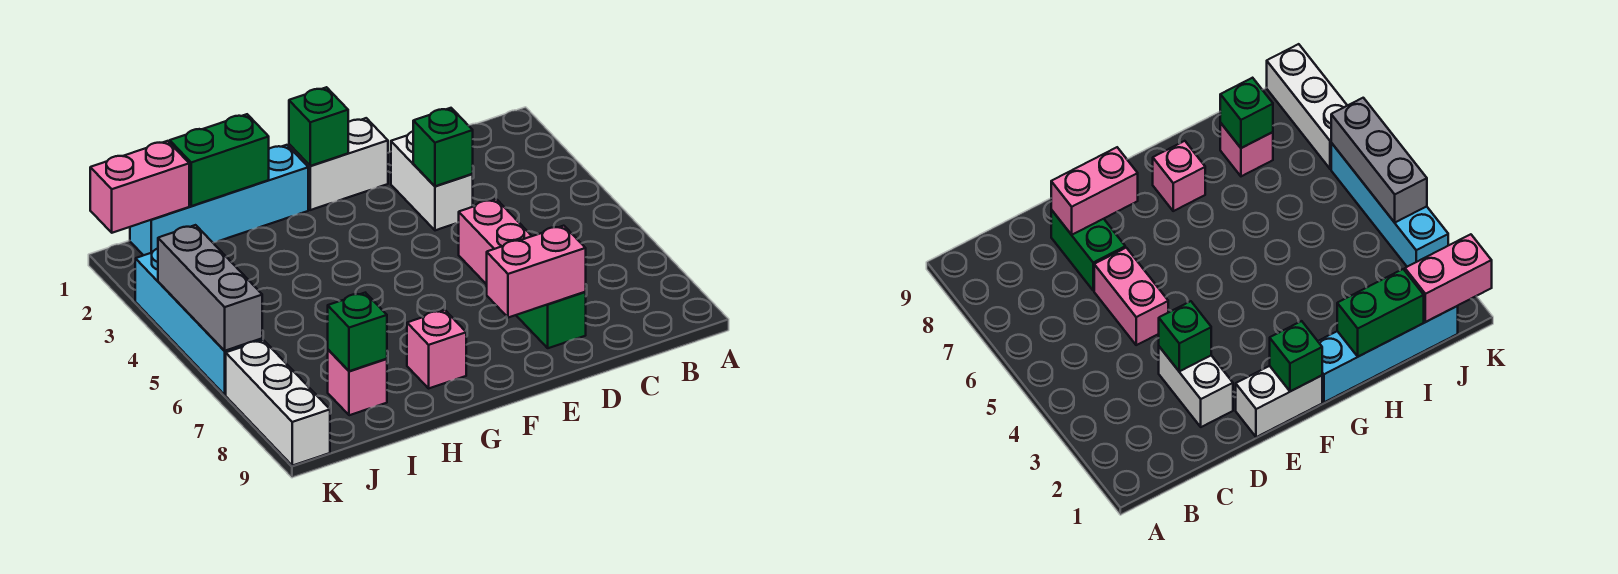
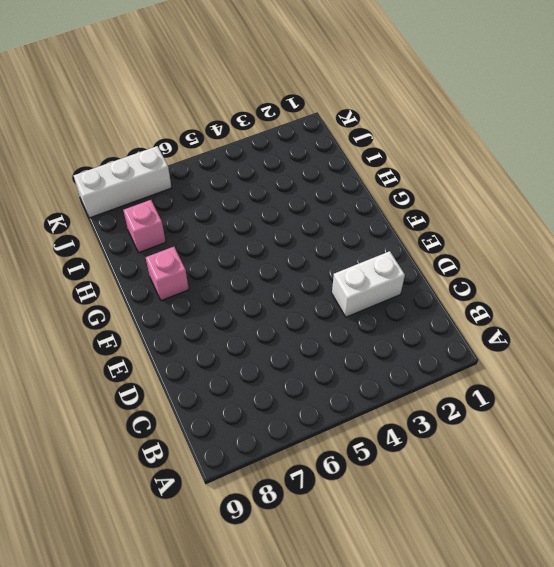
none -> pink brick D5:D6 level 1
none -> green brick D7:D8 level 1
none -> white brick E1:F1 level 1

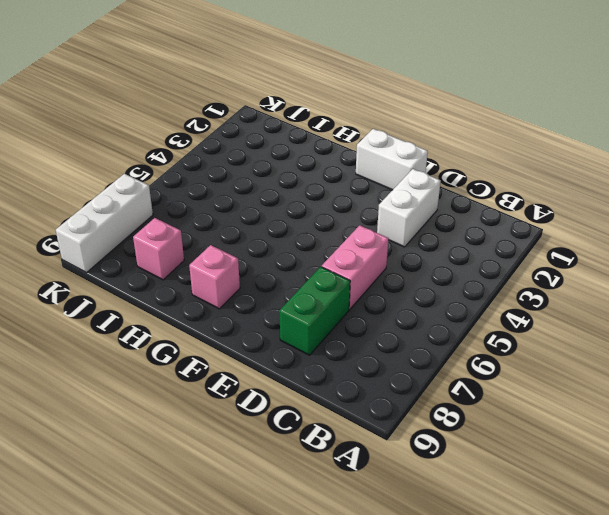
none -> cyan brick G1:J1 level 1
none -> cyan brick K3:K6 level 1
none -> green brick D3 level 2

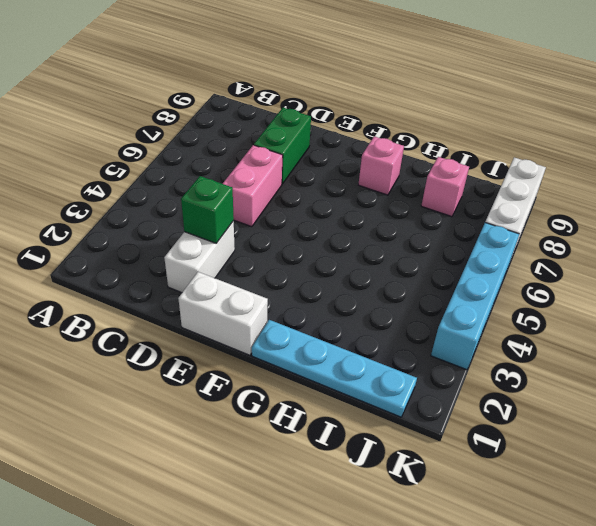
cyan plate G1:J1 level 1 -> cyan brick G1:J1 level 1
none -> pink brick D8:E8 level 2
none -> green brick F1 level 2
none -> green brick H1:I1 level 2

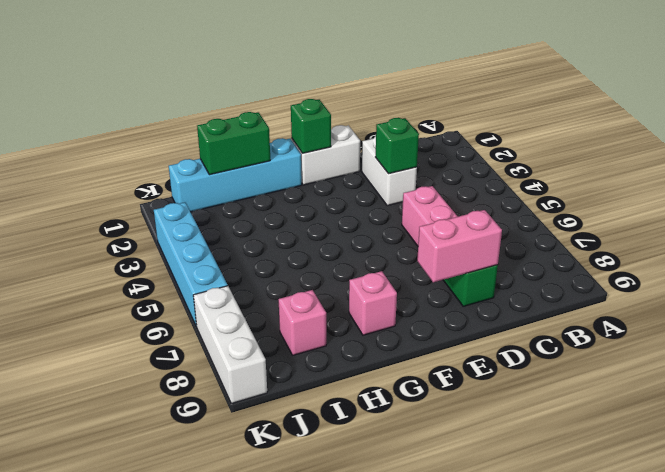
none -> green brick I8 level 2
none -> pink brick J1:K1 level 2
none -> grey brick K4:K6 level 2

